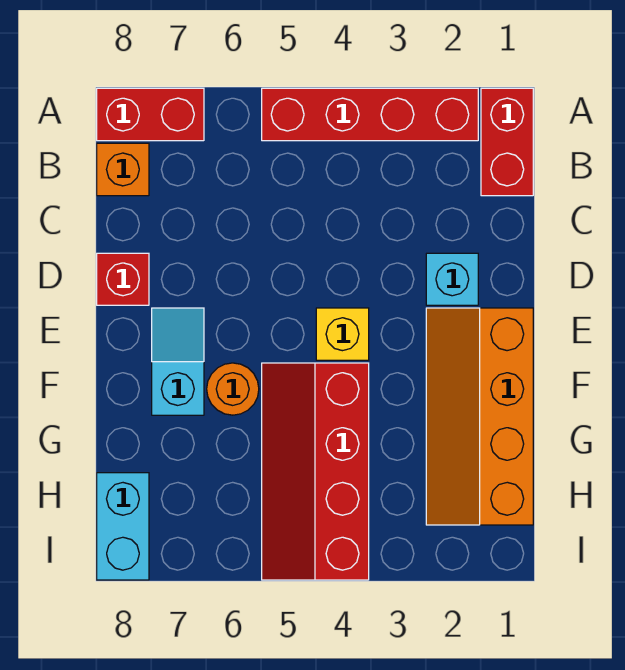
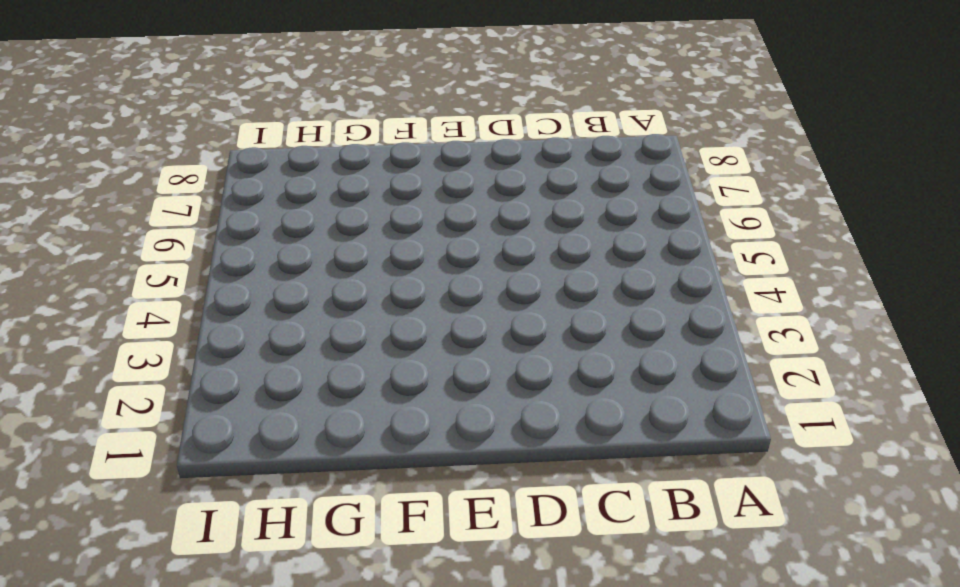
none -> red brick A1:B1 level 1
none -> red brick A2:A5 level 1
none -> red brick A7:A8 level 1

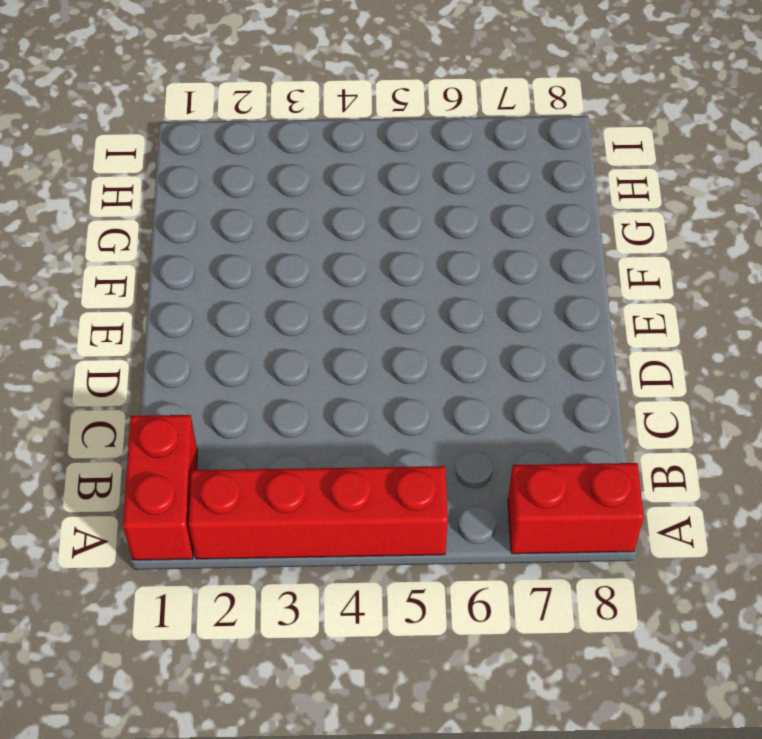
none -> orange brick B8 level 1
none -> cyan brick D2 level 1
none -> red brick D8 level 1

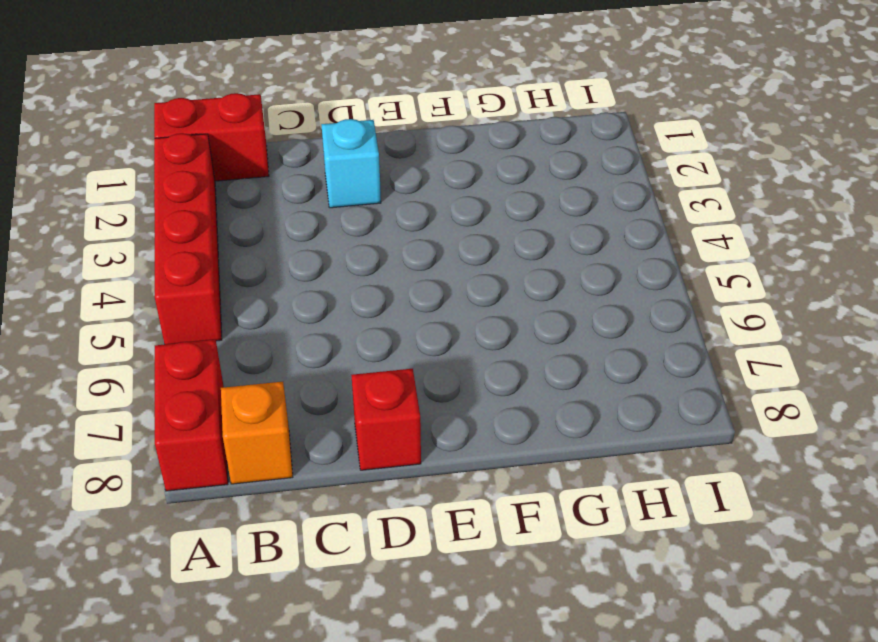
none -> orange slope E1:H2 level 1 top 1
none -> yellow brick E4 level 1
none -> cyan slope E7:F7 level 1 top F

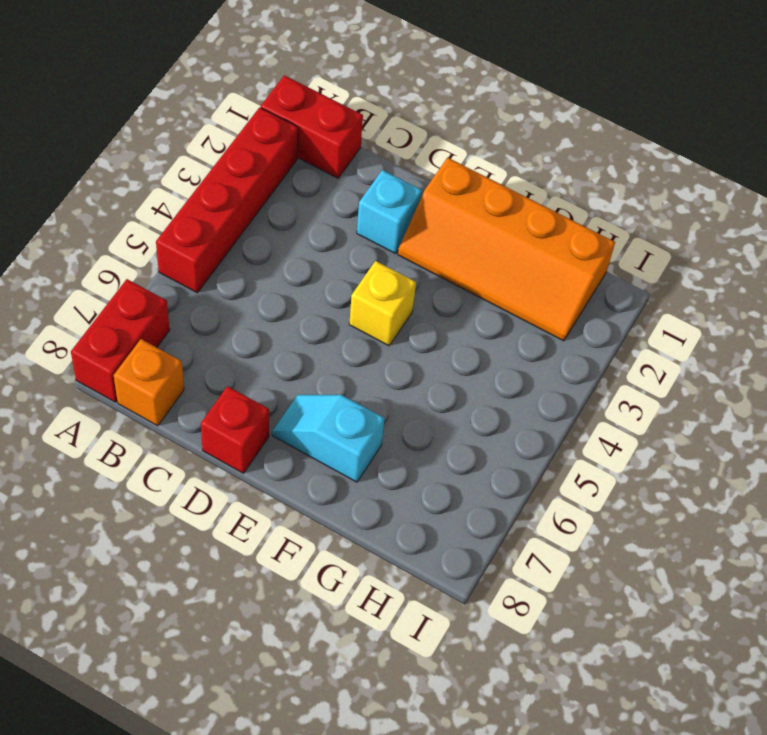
none -> red slope F4:I5 level 1 top 4
none -> orange round brick F6 level 1
none -> cyan brick H8:I8 level 1

